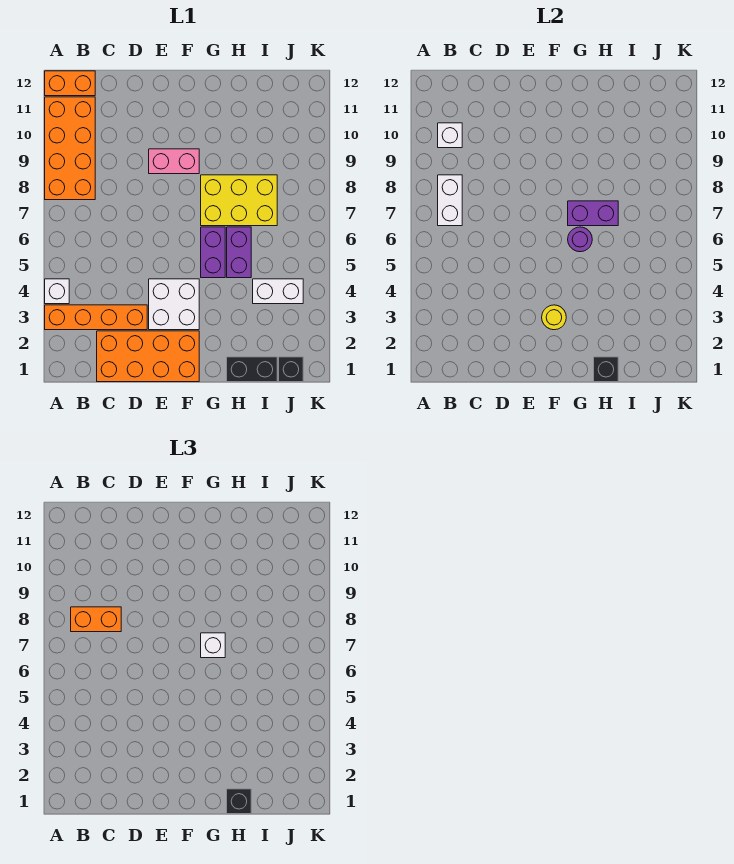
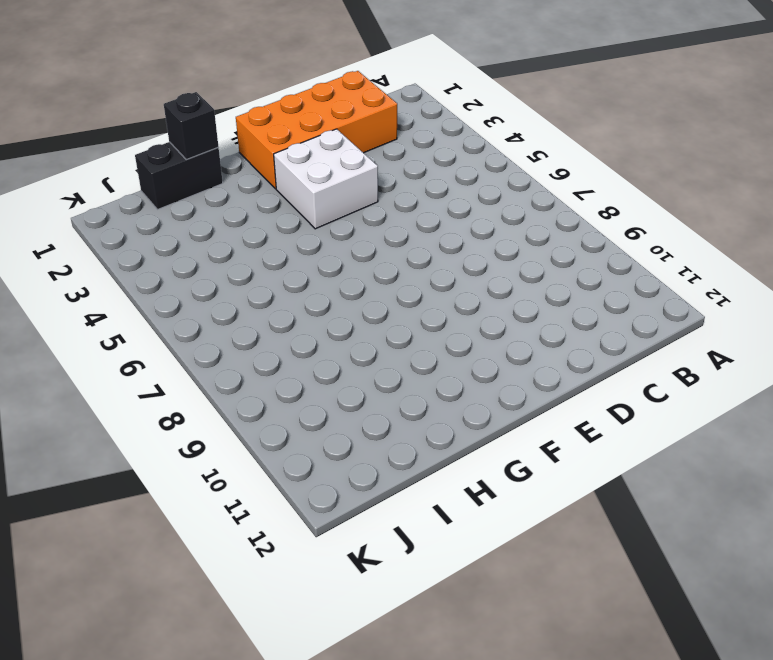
none -> orange brick A3:D3 level 1
none -> white brick A4 level 1
none -> orange brick A8:B11 level 1

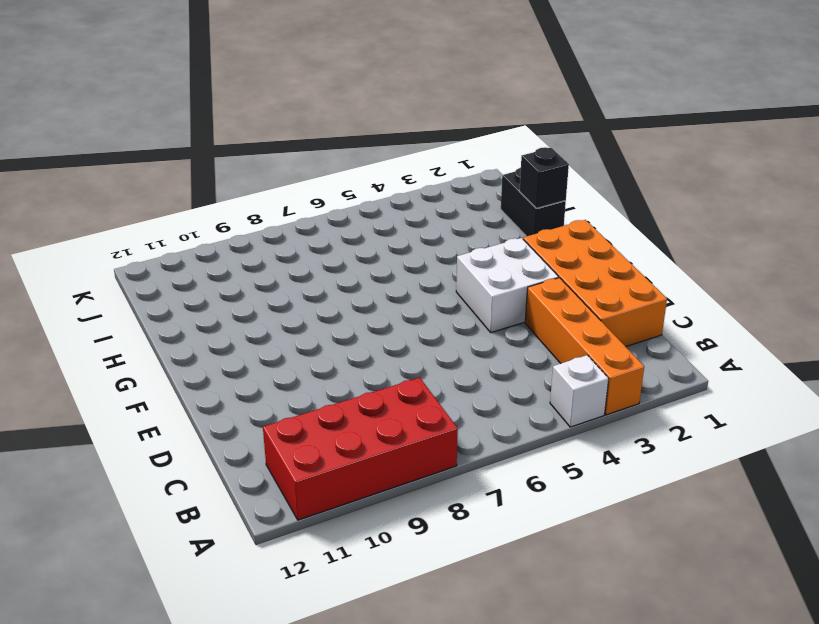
red brick A8:B11 level 1 -> orange brick A8:B11 level 1
none -> orange brick A12:B12 level 1
none -> pink brick E9:F9 level 1
none -> purple brick G5:G6 level 1

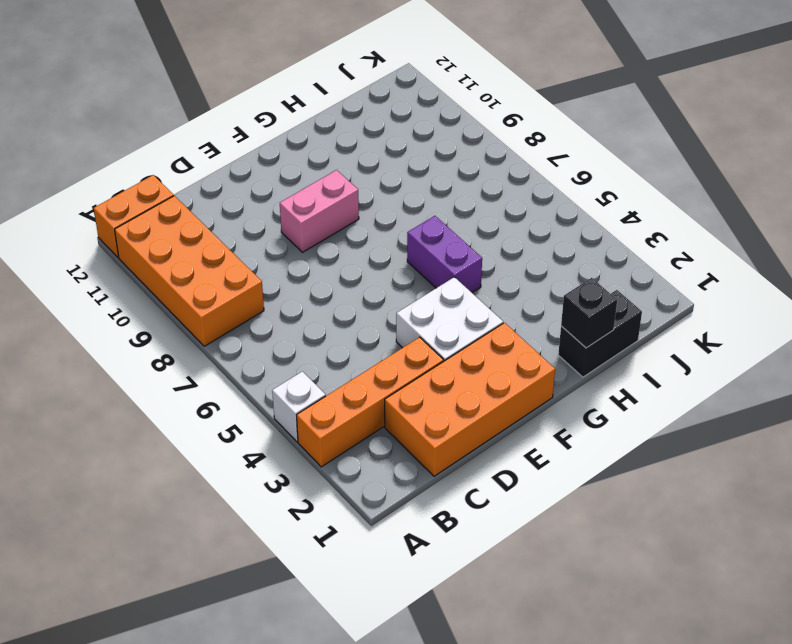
none -> yellow brick G7:I8 level 1
none -> purple brick H5:H6 level 1
none -> white brick I4:J4 level 1

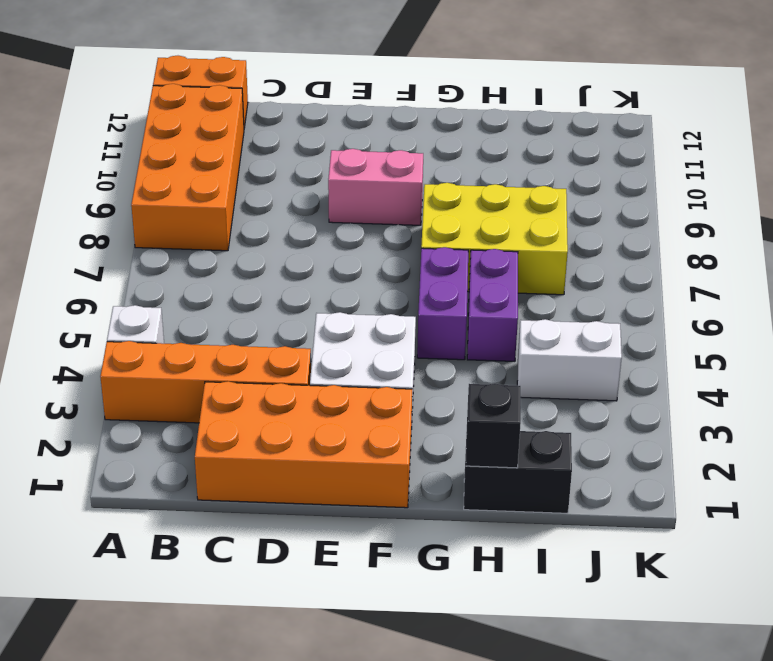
none -> black brick J1 level 1
none -> white brick B7:B8 level 2
none -> white brick B10 level 2

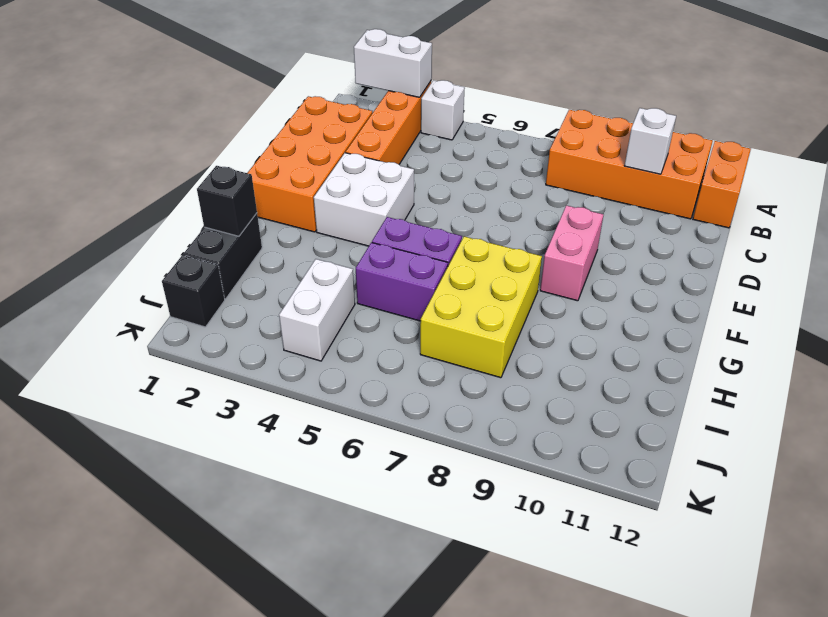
white brick A2:A3 level 2 -> white brick B7:B8 level 2
none -> yellow round brick F3 level 2
none -> purple round brick G6 level 2
none -> purple brick G7:H7 level 2

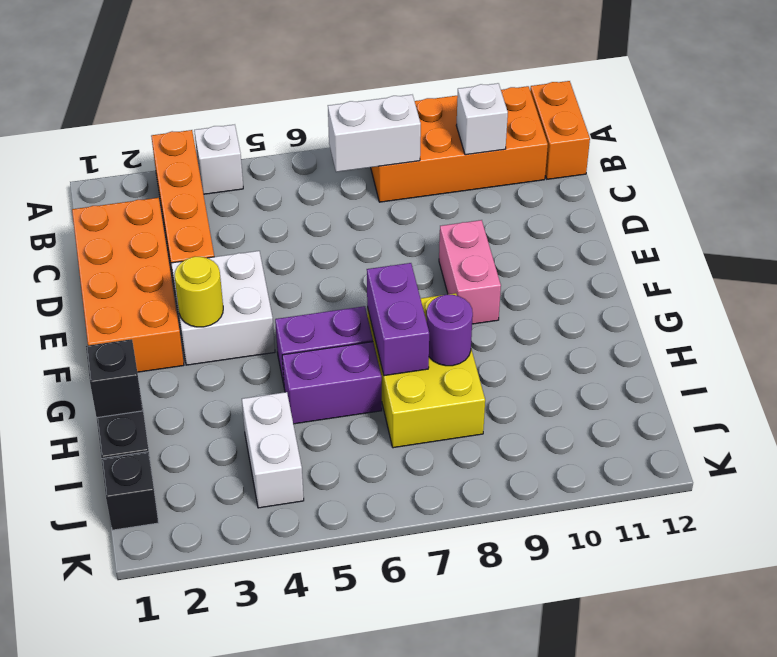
purple round brick H8 level 2 -> purple round brick G6 level 2
none -> orange brick B8:C8 level 3
none -> white brick G7 level 3
none -> black brick H1 level 3

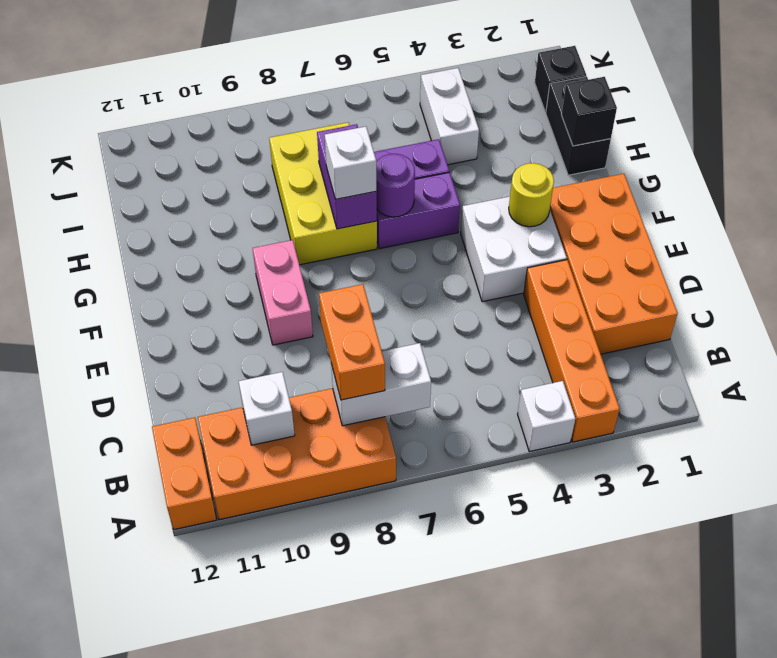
none -> black brick H1 level 3

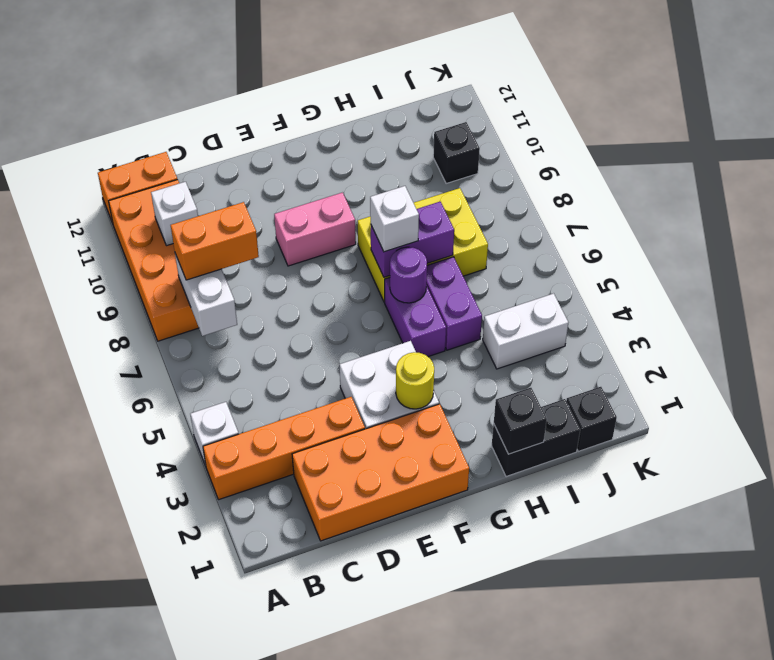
black brick J10 level 1 -> black brick H1 level 3

